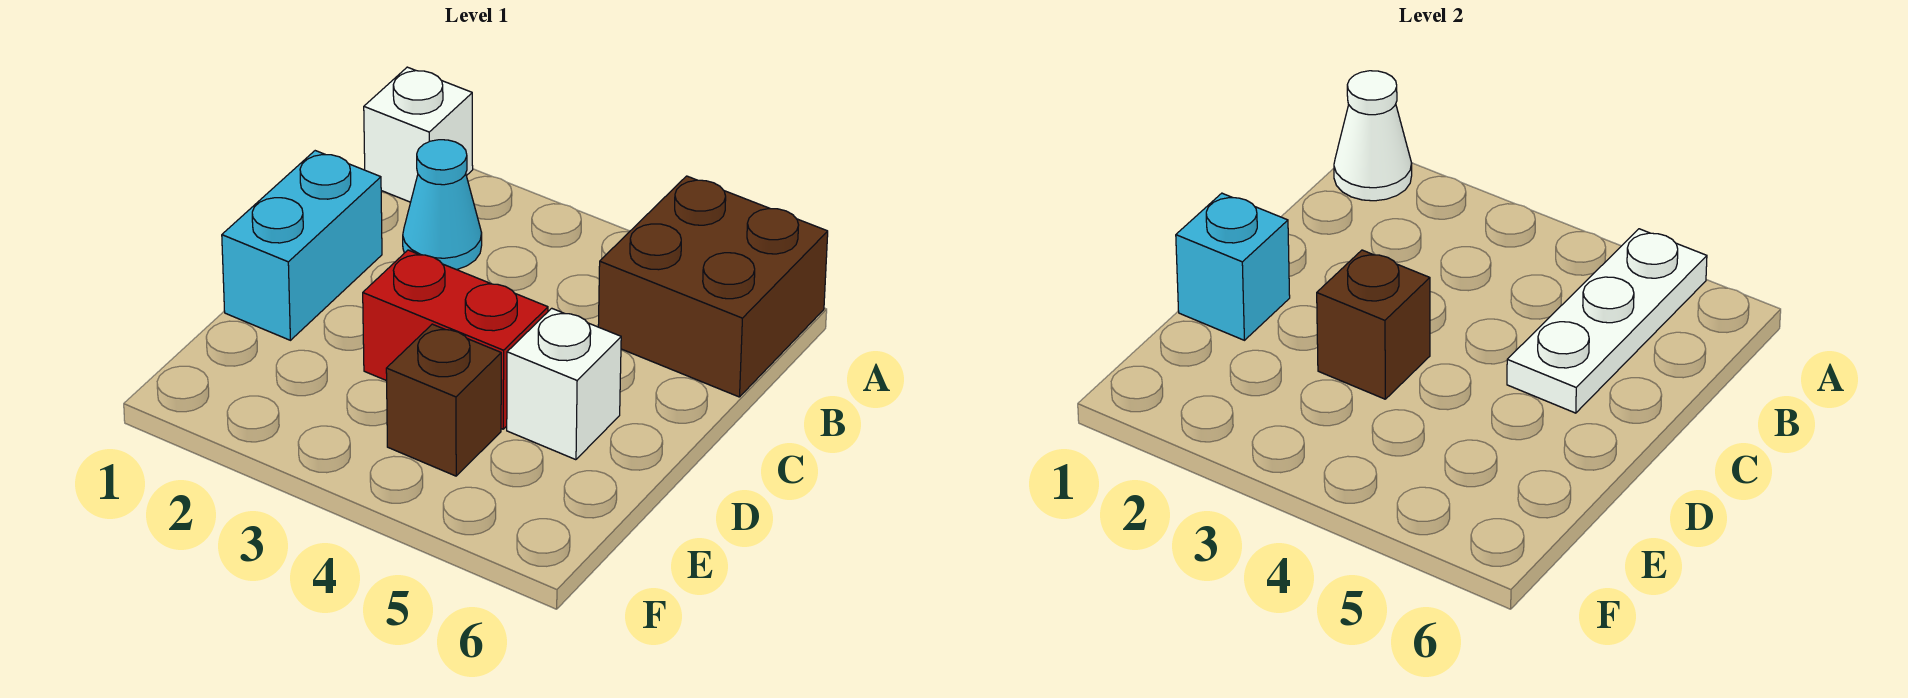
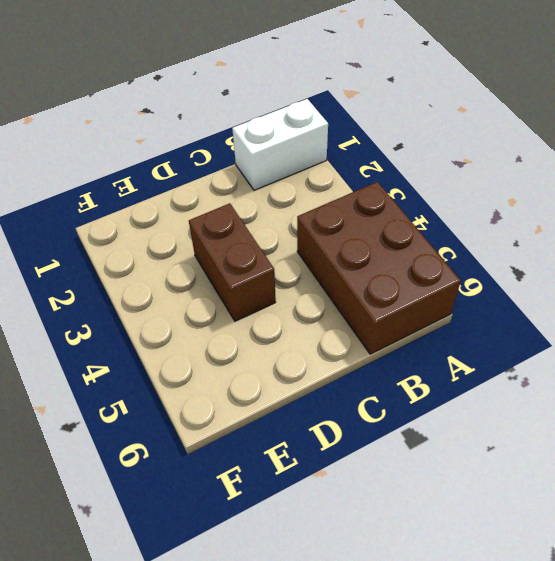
white brick A1:B1 level 1 -> white brick A1 level 1
brown brick A4:B6 level 1 -> brown brick A5:B6 level 1
brown brick D3:D4 level 1 -> red brick D3:D4 level 1
none -> cyan cone B2 level 1
none -> cyan brick C1:D1 level 1

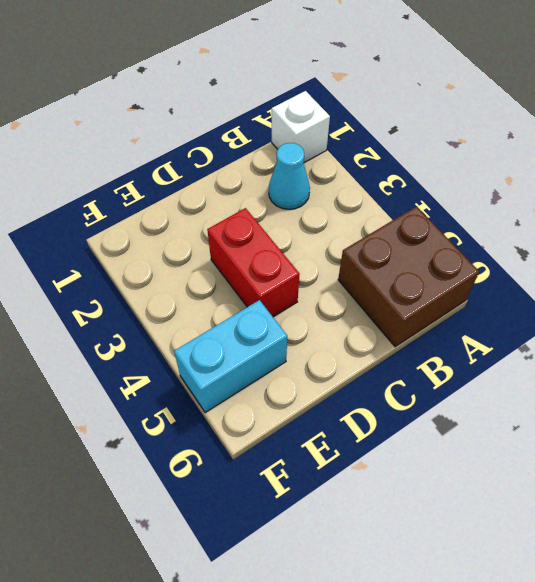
cyan brick E5:F5 level 1 -> cyan brick C1:D1 level 1
none -> white brick D5 level 1
none -> brown brick E4 level 1

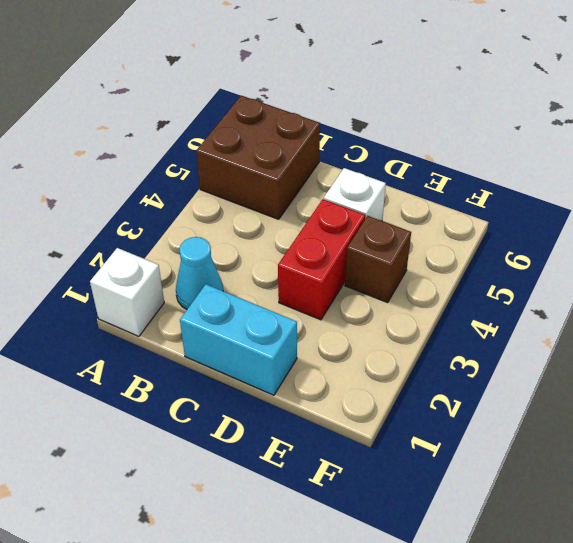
none -> white cone A1 level 2
none -> white plate A5:C5 level 2

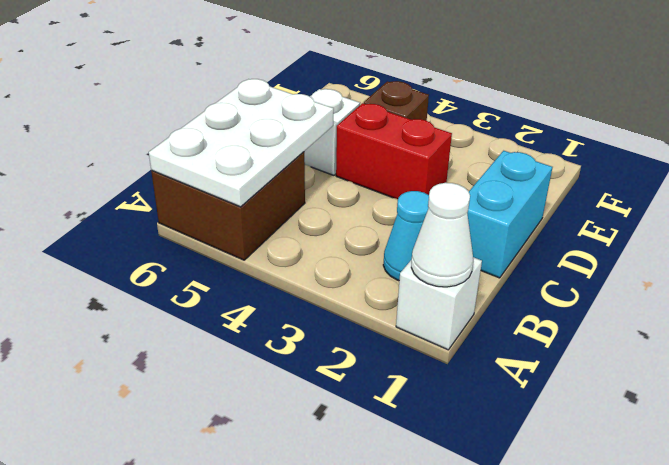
white plate A5:C6 level 2 -> white plate A5:C5 level 2
none -> cyan brick D1 level 2
none -> brown brick D3 level 2

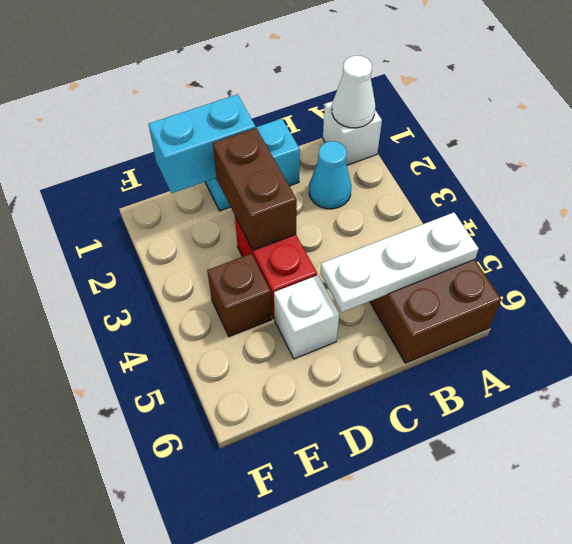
cyan brick D1:E1 level 2 -> cyan brick D1 level 2
brown brick D2:D3 level 2 -> brown brick D3 level 2

